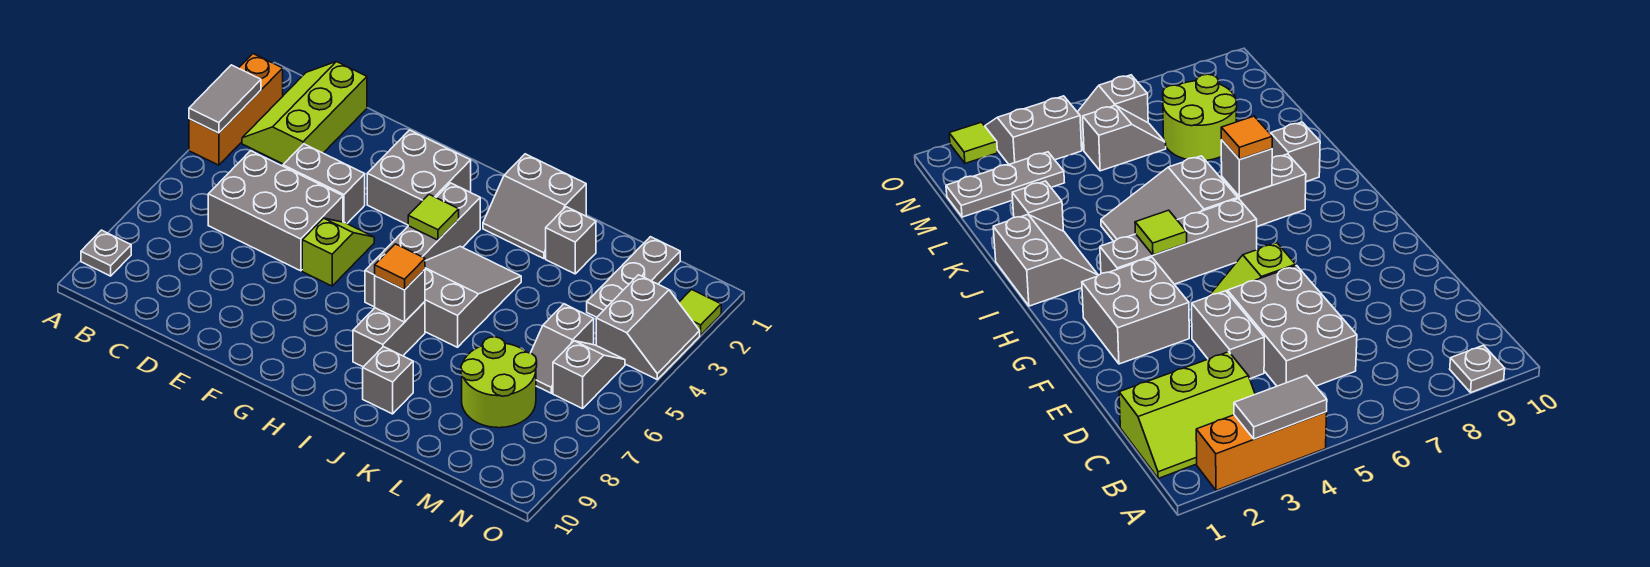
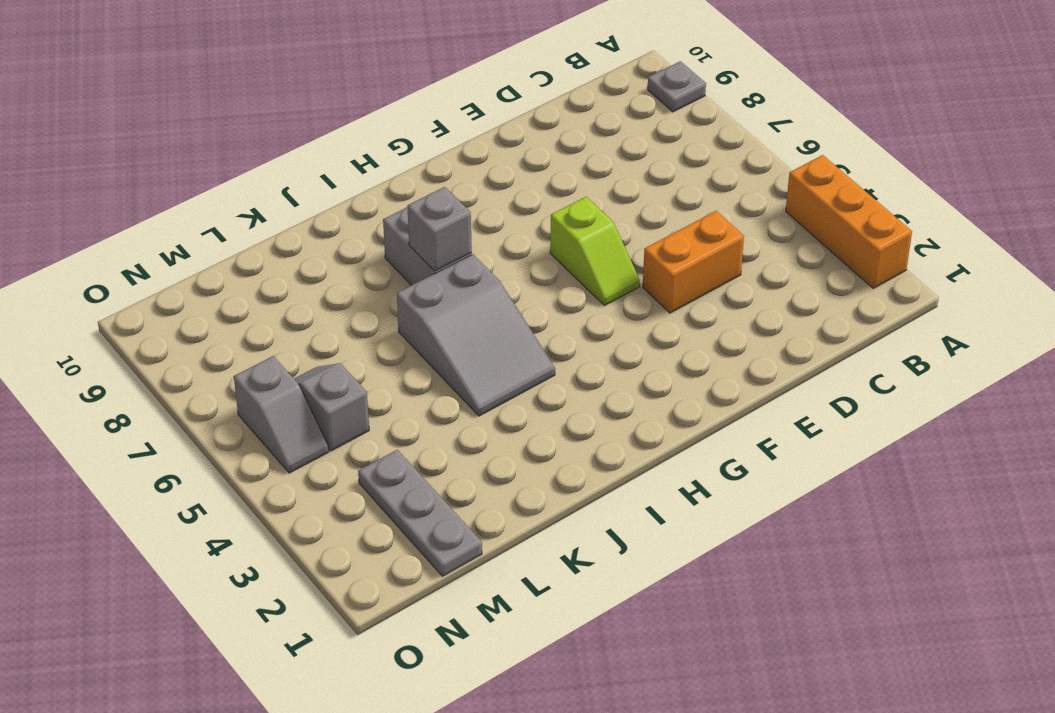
orange brick D4:E4 level 1 -> grey brick D4:E4 level 1
none -> lime slope B1:C3 level 1 top C
none -> grey brick C5:E6 level 1
none -> grey brick F2:G3 level 1

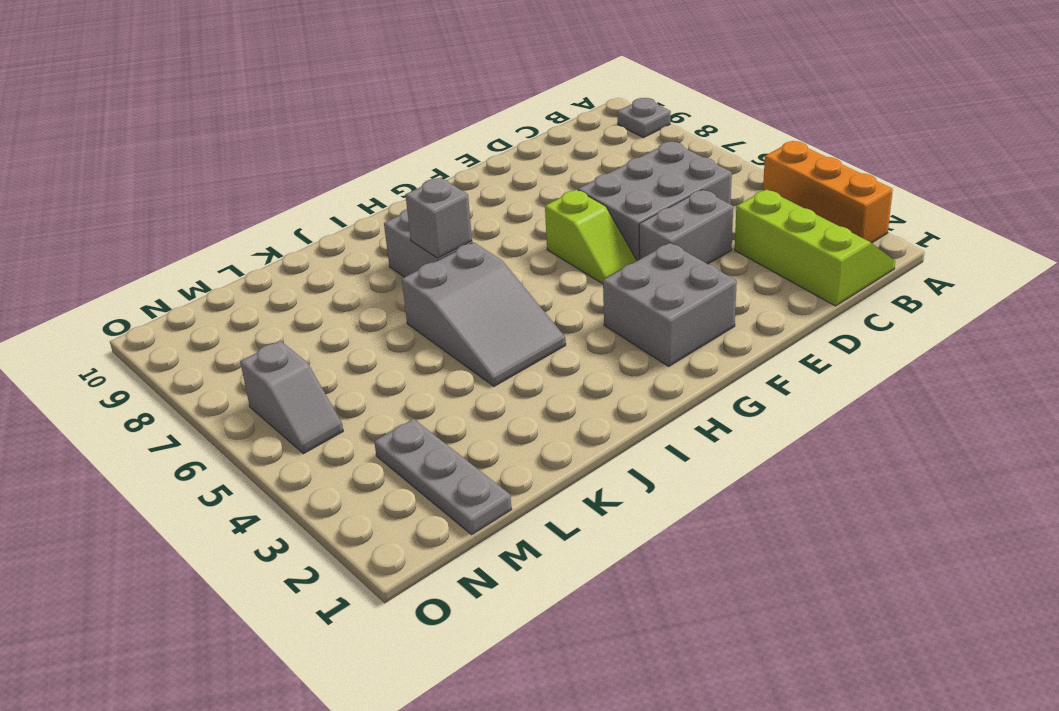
none -> grey brick H3:H6 level 1
none -> grey slope I1:J2 level 1 top 1
none -> grey brick J9 level 1

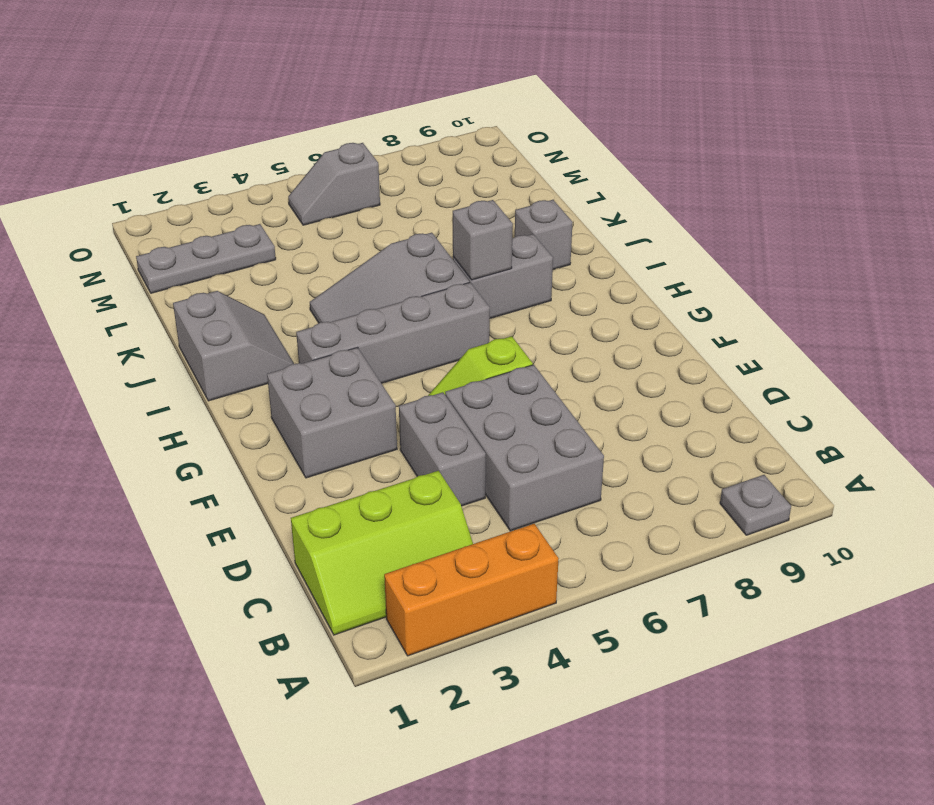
none -> grey brick K2 level 1
none -> lime round brick L7:M8 level 1
none -> grey slope M5:M6 level 1 top 5

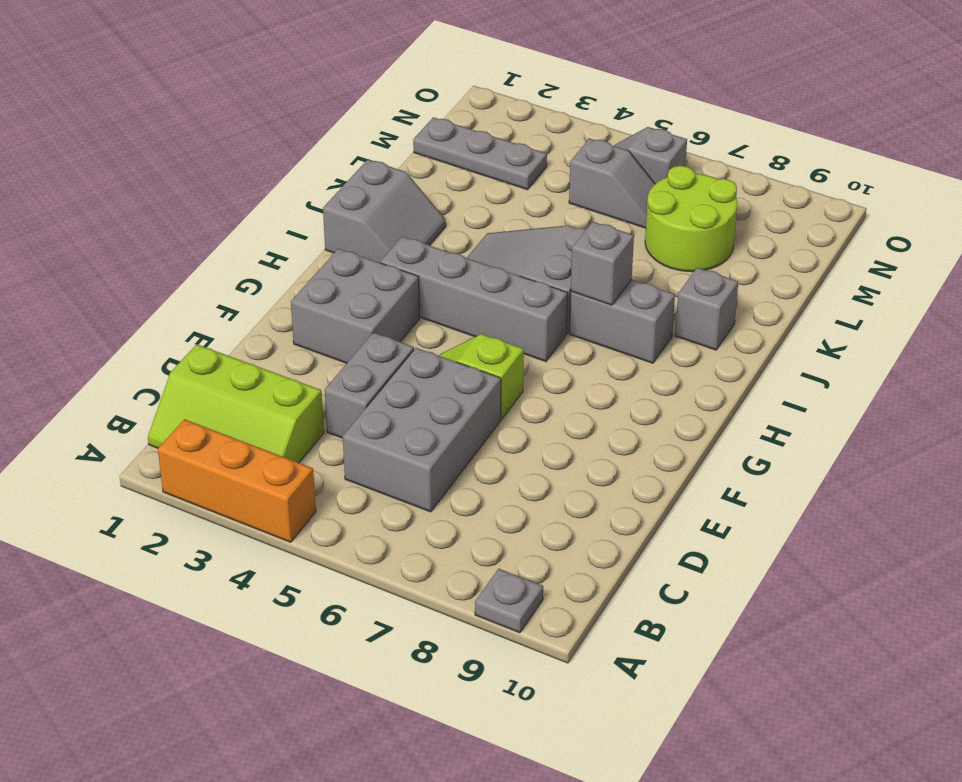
none -> grey brick K2 level 1
none -> grey slope N3:O4 level 1 top N
none -> lime tile O2 level 1

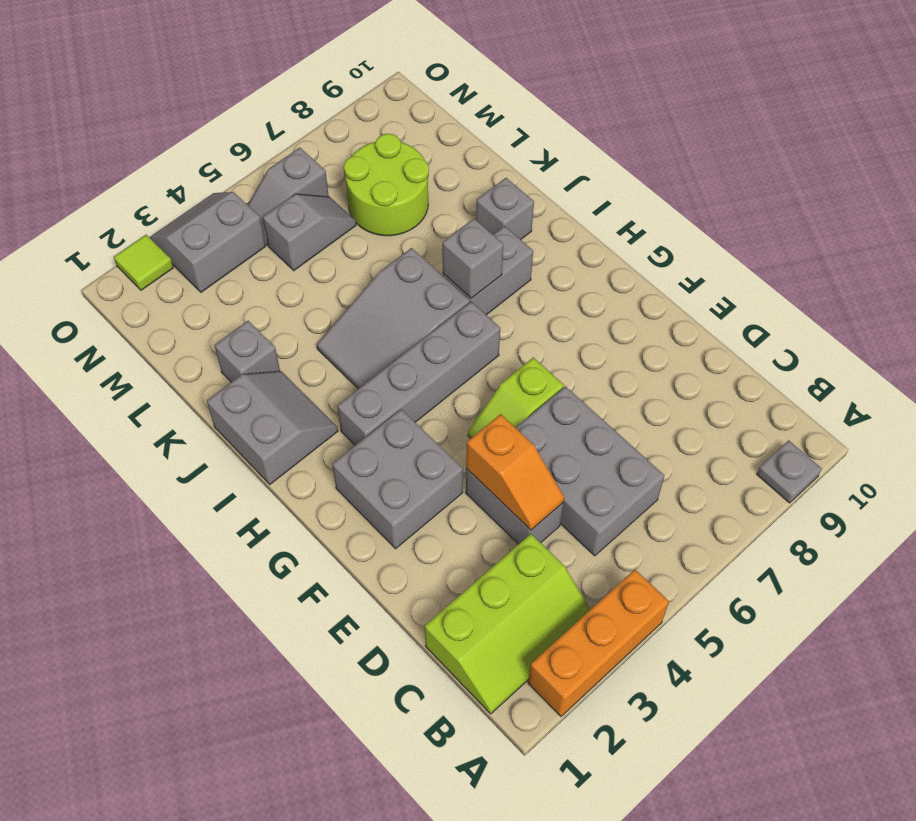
orange slope D4:E4 level 2 top E -> none
none -> grey plate M1:M3 level 1
none -> grey tile A3:A4 level 2
none -> lime tile H4 level 2

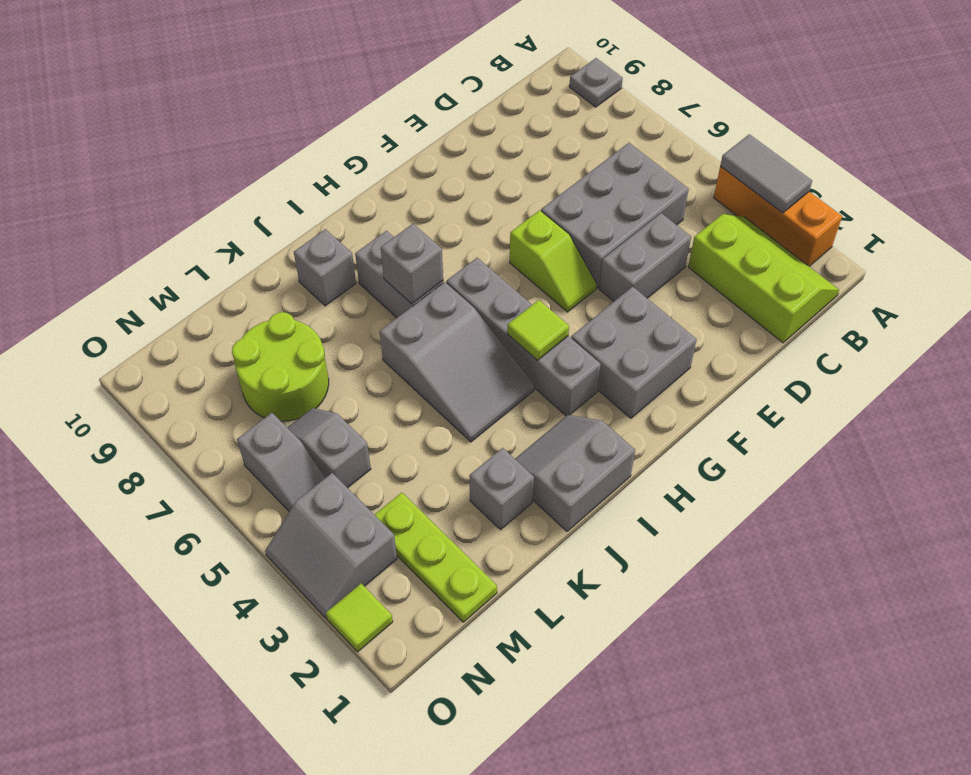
lime plate M1:M3 level 1 -> grey plate M1:M3 level 1
none -> orange tile I7 level 3

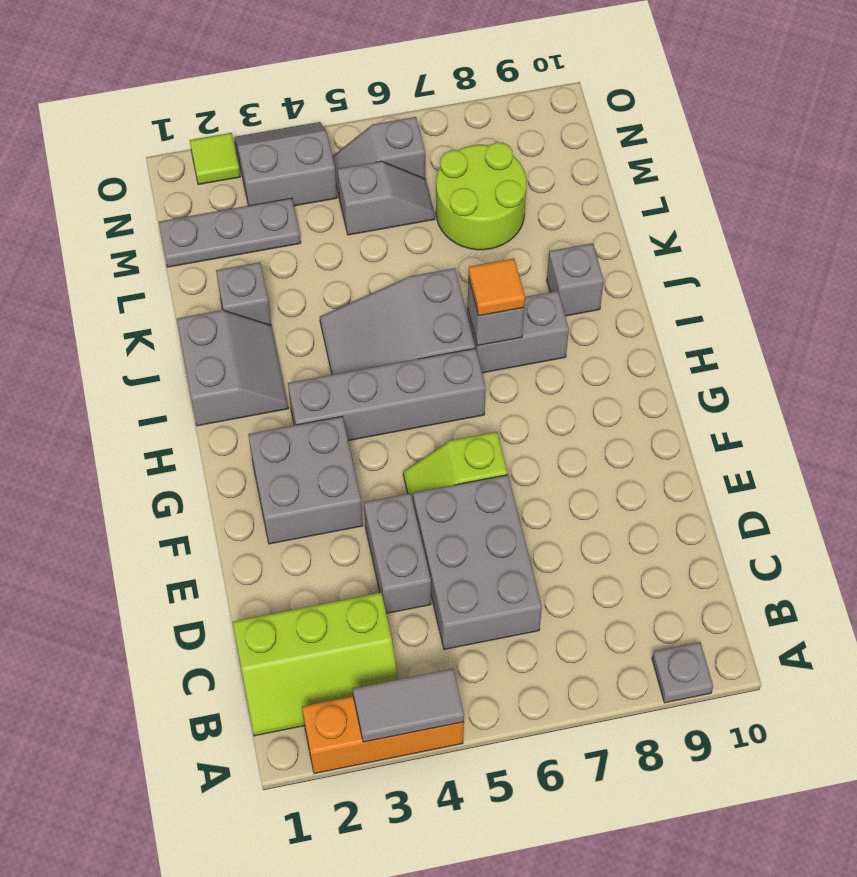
none -> lime tile H4 level 2

